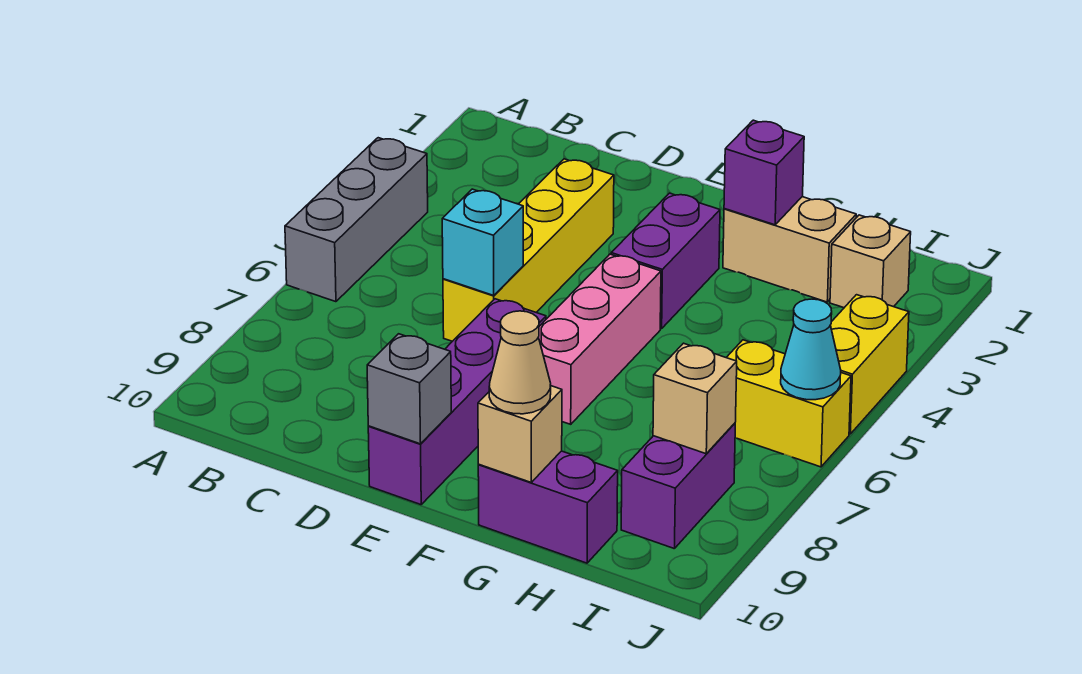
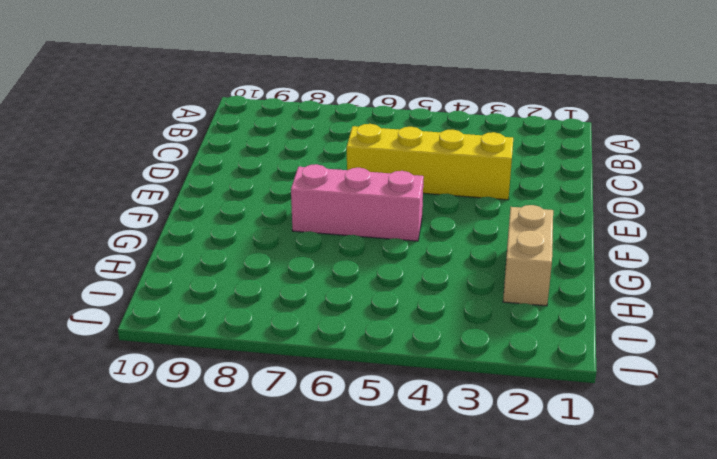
none -> grey brick A4:A6 level 1
none -> purple brick E7:E10 level 1
none -> purple brick F3:F4 level 1

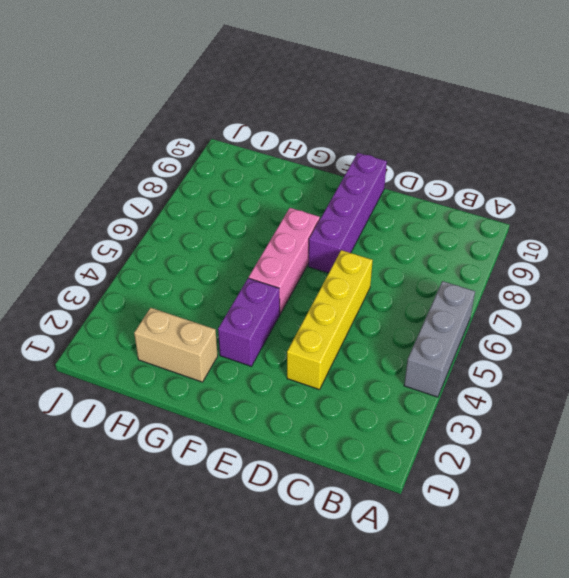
none -> purple brick G10:H10 level 1
none -> tan brick I2 level 1
none -> yellow brick I6:J6 level 1

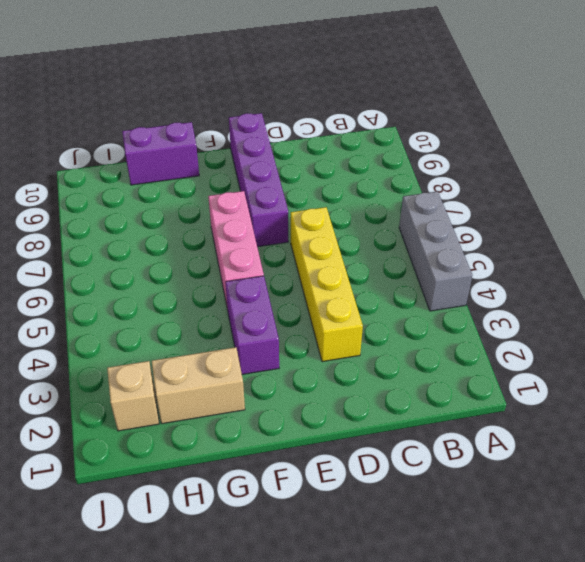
none -> yellow brick I6:J6 level 1
none -> purple brick I8:I9 level 1
none -> yellow brick J4:J5 level 1

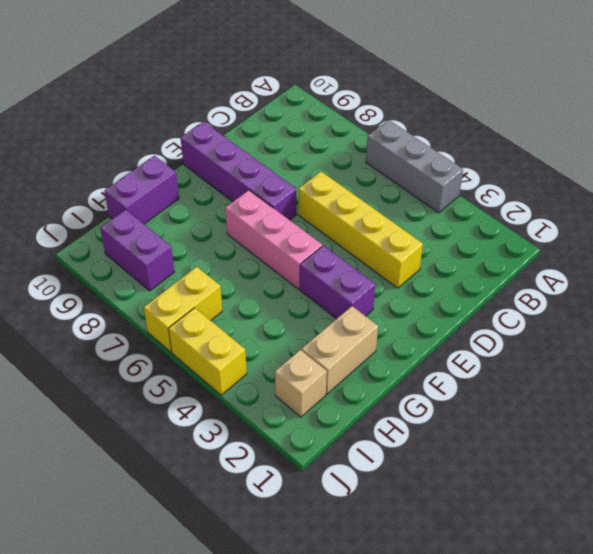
none -> cyan brick D6 level 2
none -> grey brick E10 level 2
none -> purple brick G2 level 2

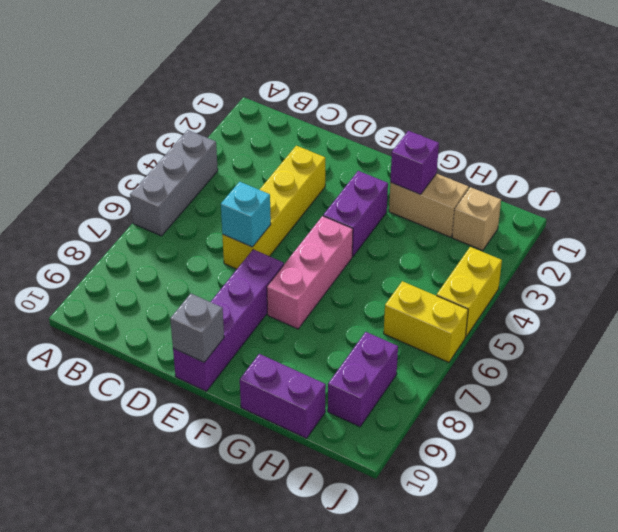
none -> tan brick G10 level 2
none -> tan brick I8 level 2
none -> cyan cone J6 level 2

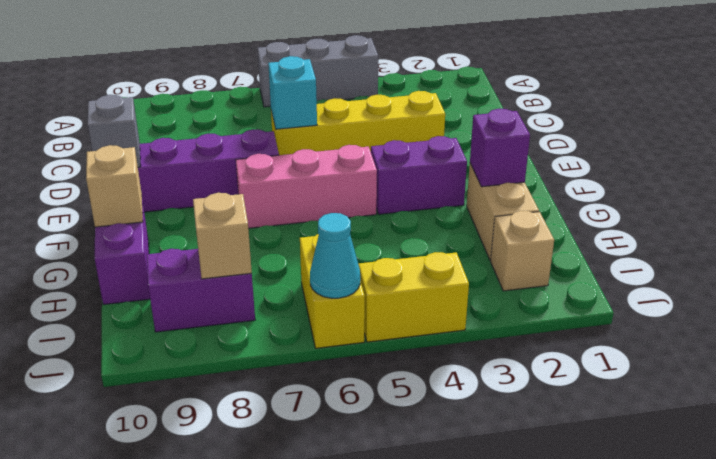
none -> tan cone G10 level 3

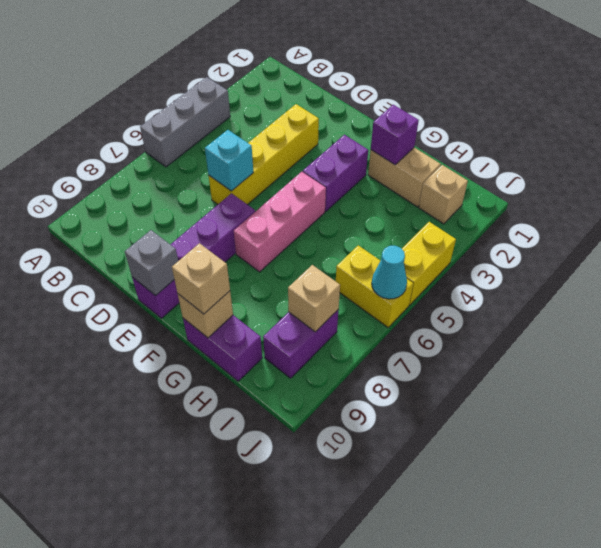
tan brick G10 level 3 -> tan cone G10 level 3

